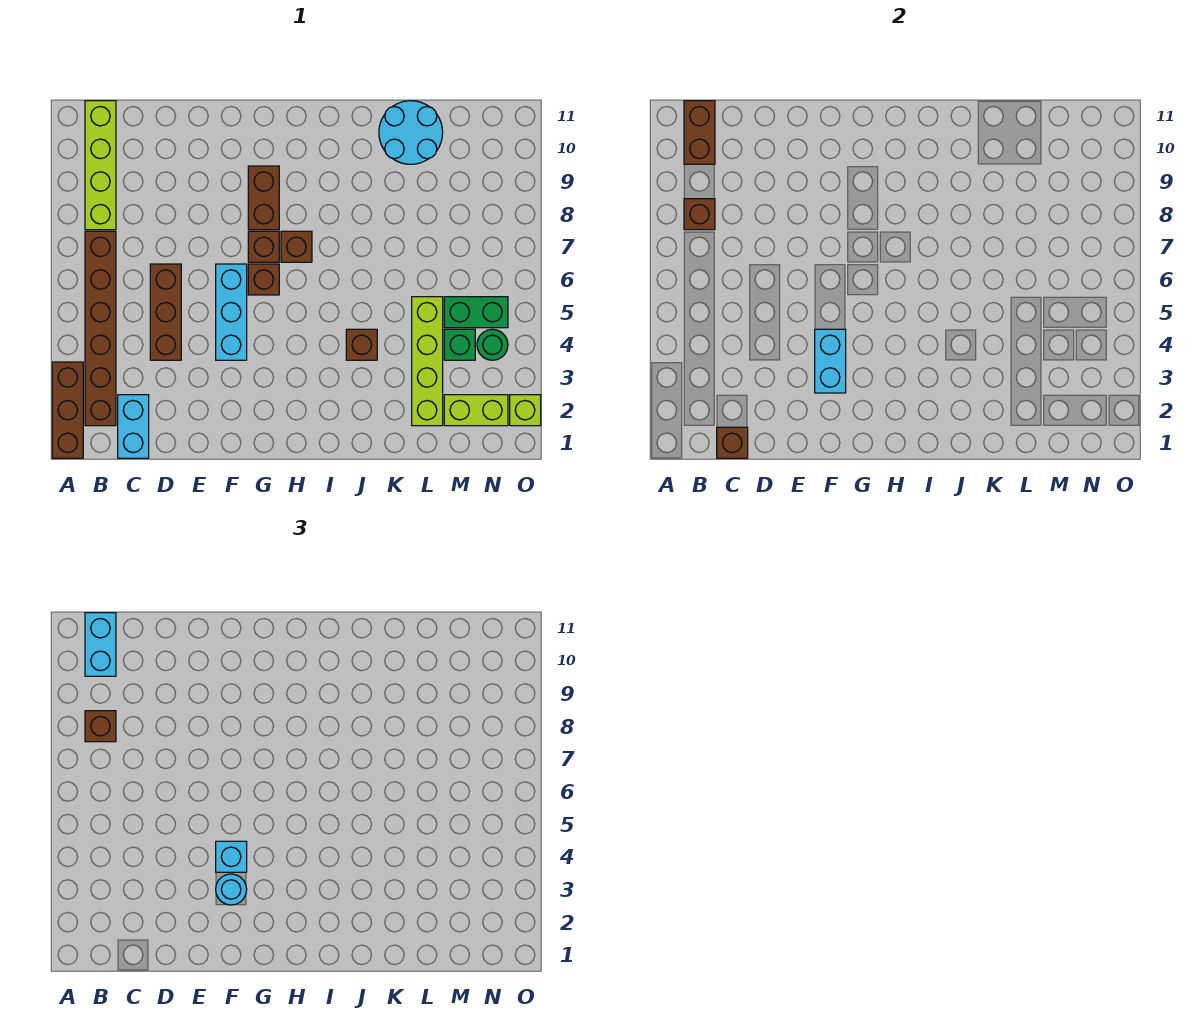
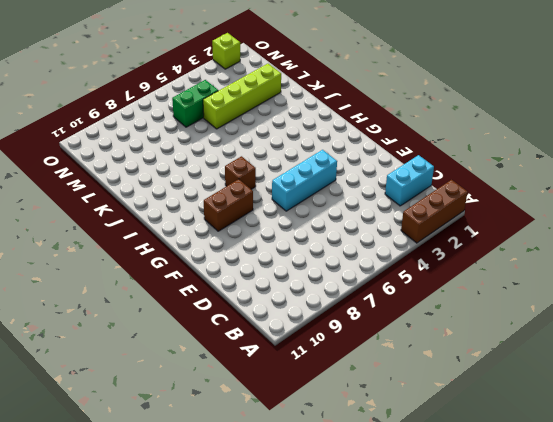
green brick M5:M6 level 1 -> green brick M5:N5 level 1
none -> brown brick B2:B7 level 1
none -> lime brick B8:B11 level 1
none -> brown brick D4:D6 level 1

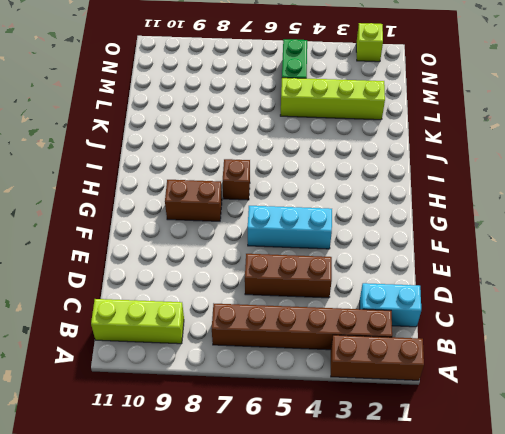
lime brick B9:B11 level 1 -> lime brick B8:B11 level 1
none -> brown brick G6 level 1
none -> brown brick G7 level 1
none -> brown brick J4 level 1

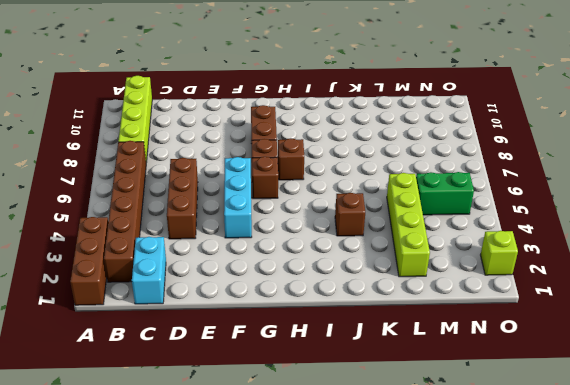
none -> cyan round brick K10:L11 level 1
none -> lime brick M2:N2 level 1
none -> green brick M4 level 1

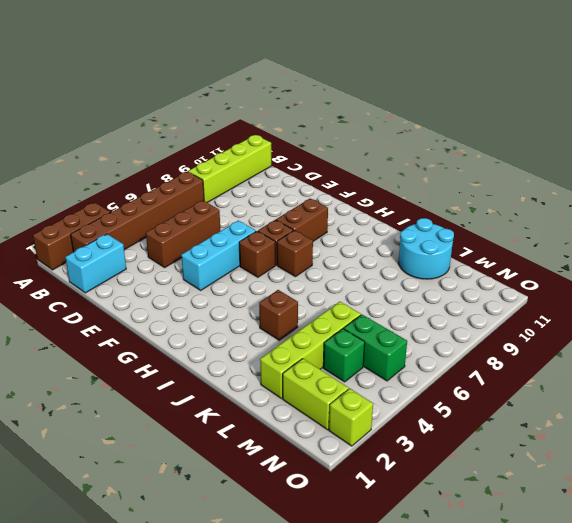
none -> green round brick N4 level 1
none -> brown brick B8 level 2
none -> brown brick B10:B11 level 2

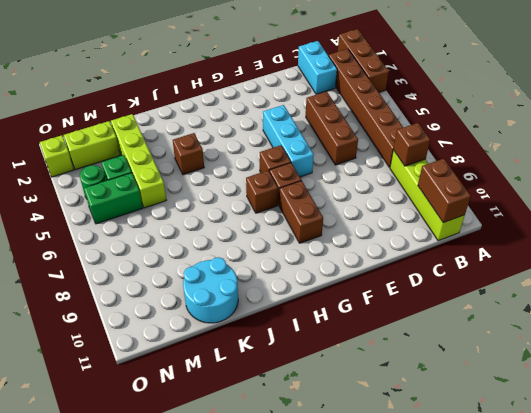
none -> brown brick C1 level 2
none -> cyan brick F3:F4 level 2
none -> brown brick B8 level 3

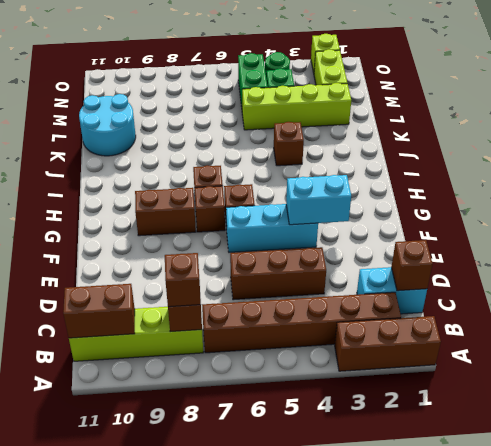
none -> cyan brick B10:B11 level 3
none -> cyan round brick F3 level 3
none -> cyan brick F4 level 3

